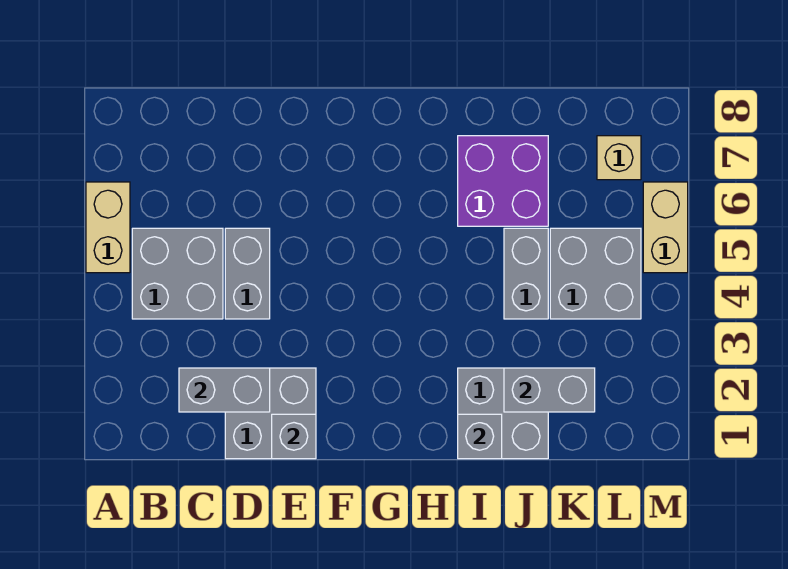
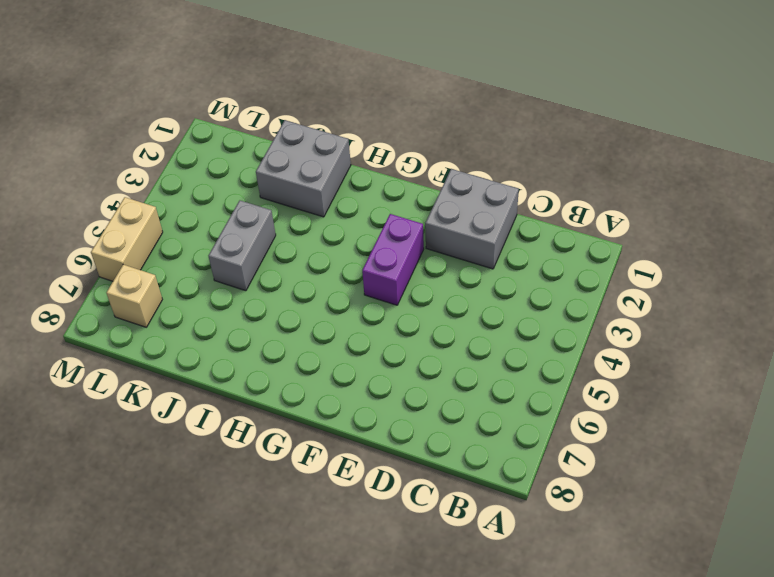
purple brick F3:F4 level 1 -> none
none -> tan brick A5:A6 level 1
none -> grey brick B4:C5 level 1
none -> grey brick D4:D5 level 1

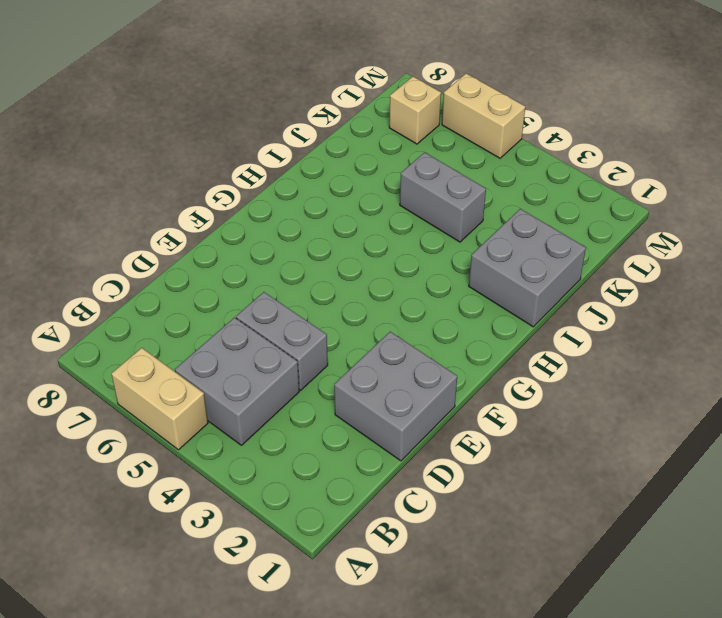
none -> purple brick I6:J7 level 1
none -> grey brick K4:L5 level 1
none -> grey brick C2:D2 level 2

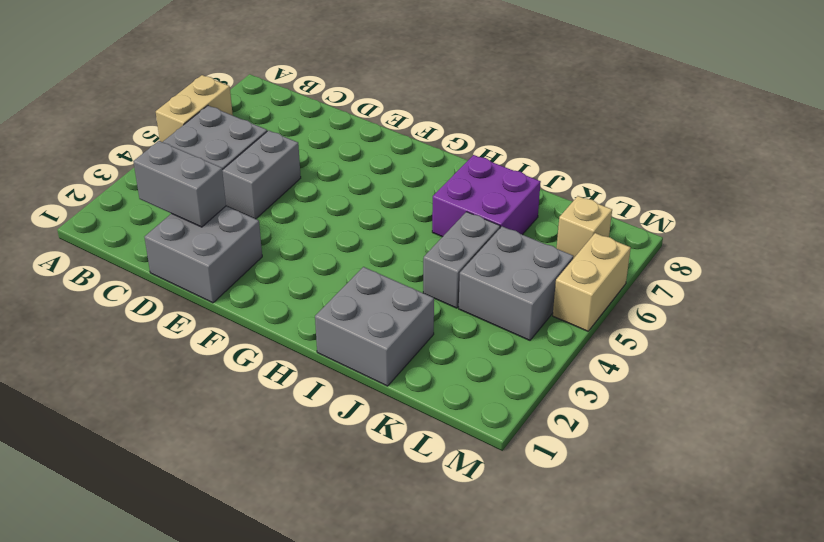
none -> grey brick E1 level 2
none -> grey brick I1 level 2
none -> grey brick J2:K2 level 2

